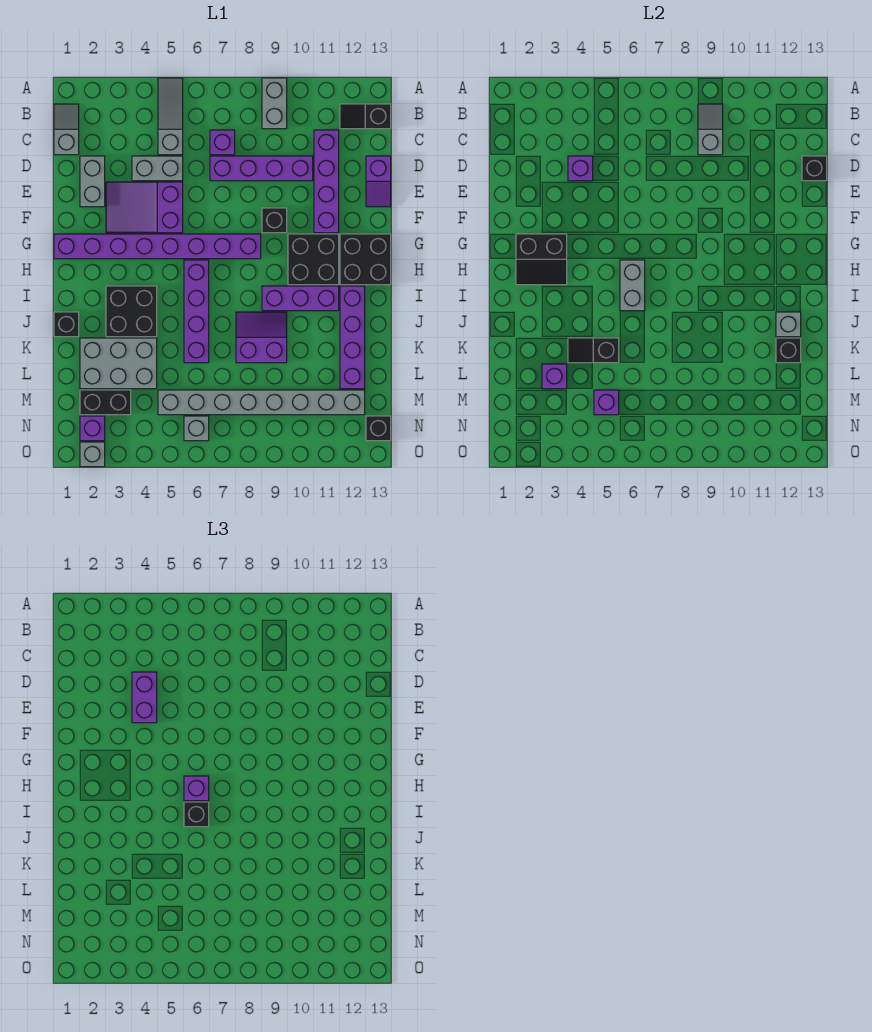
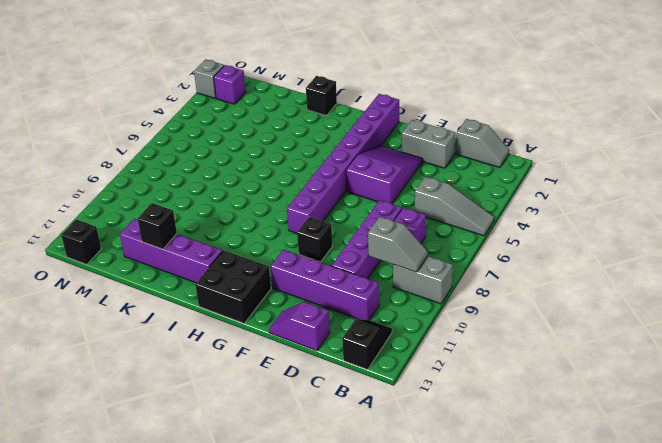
none -> grey brick D4:D5 level 1
none -> black brick G10:H11 level 1
none -> purple brick H6:K6 level 1
none -> black brick I3:J4 level 1

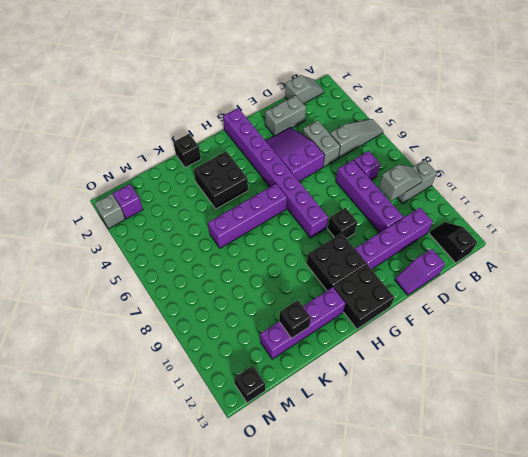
none -> purple brick I9:I11 level 1
none -> purple slope J8:K9 level 1 top K
none -> grey brick K2:L4 level 1
none -> black brick M2:M3 level 1

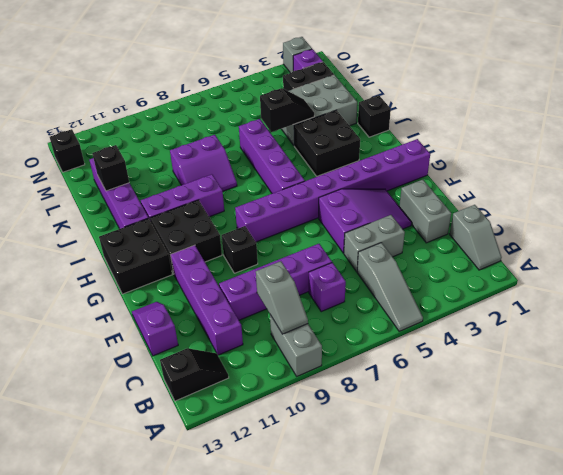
none -> grey brick M5:M12 level 1
none -> grey brick N6 level 1
none -> purple brick D4 level 2
none -> black brick D13 level 2

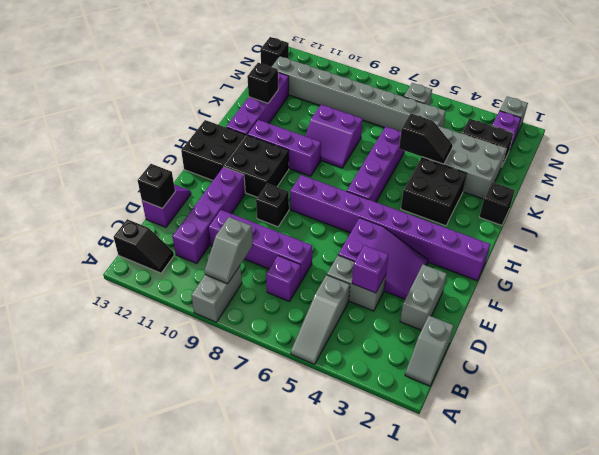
none -> black slope G2:H3 level 2 top G
none -> grey brick H6:I6 level 2
none -> grey brick J12 level 2
none -> purple brick L3 level 2

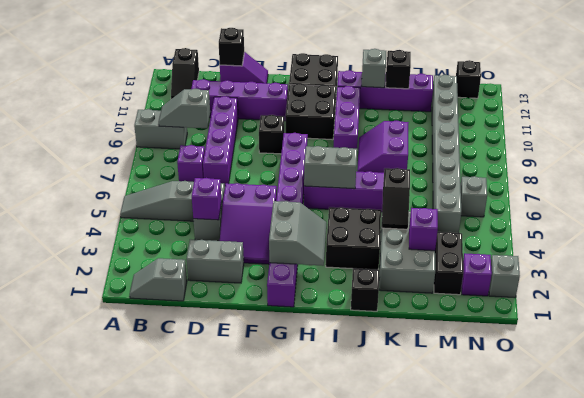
grey slope G2:H3 level 2 top G -> black slope G2:H3 level 2 top G
none -> purple brick M5 level 2
none -> purple brick D4:E4 level 3
none -> purple brick H6 level 3
none -> black brick I6 level 3

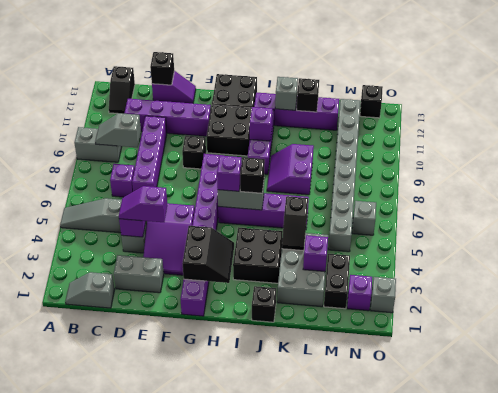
purple slope D4:E4 level 3 top E -> purple brick D4:E4 level 3
purple brick I10 level 2 -> purple brick M5 level 2

